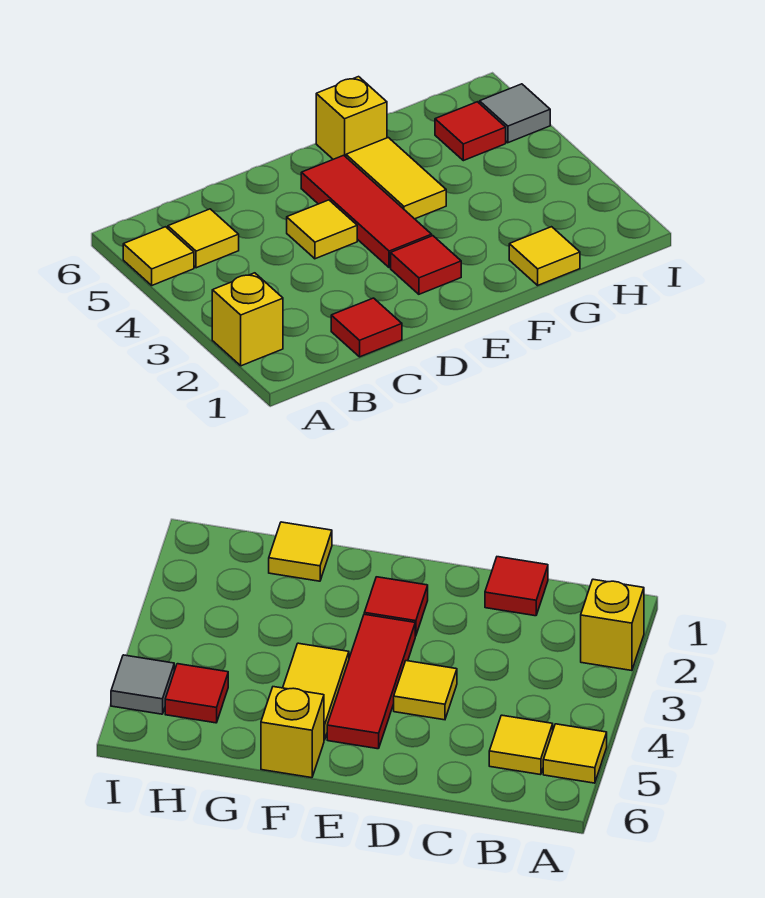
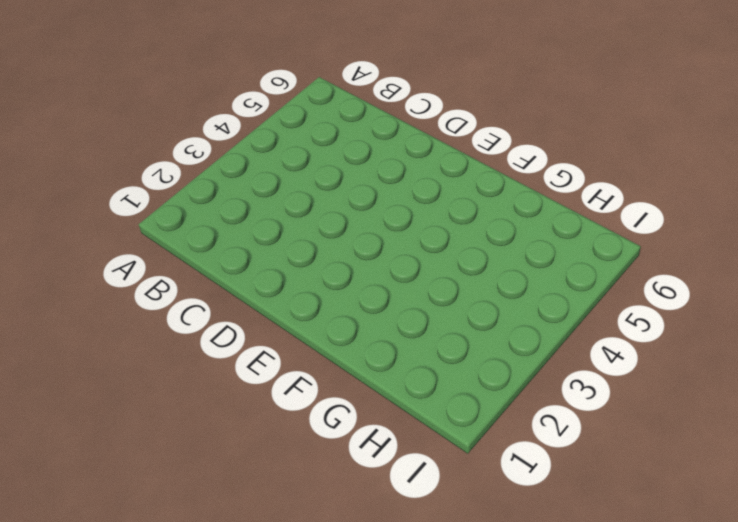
none -> yellow brick A2 level 1
none -> yellow tile A5 level 1
none -> yellow tile B5 level 1

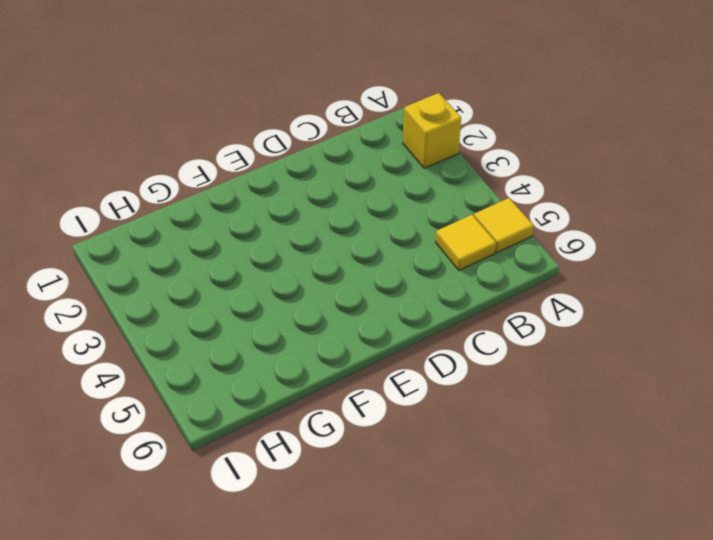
none -> red tile C1 level 1
none -> yellow tile D4 level 1
none -> red tile E2 level 1

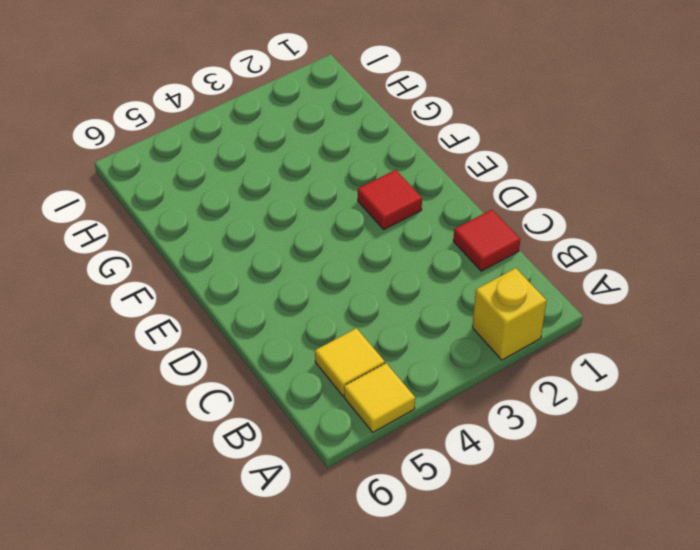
none -> yellow tile D4 level 1
none -> red tile E3:E5 level 1
none -> yellow tile F4:F5 level 1

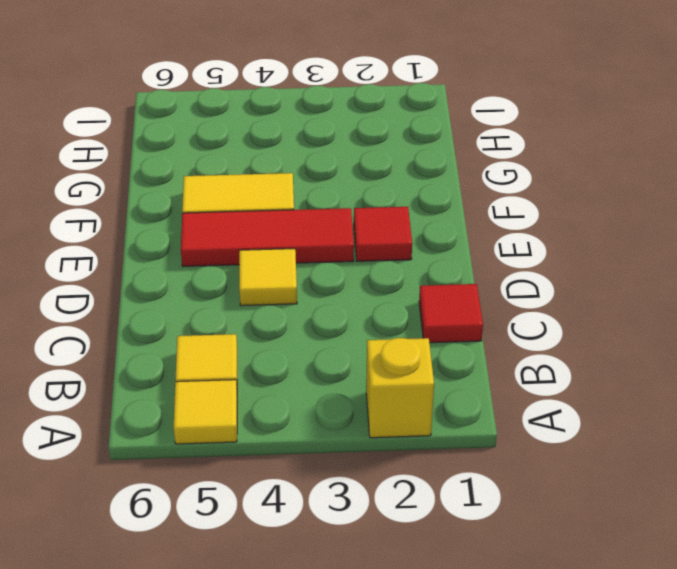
none -> yellow brick F6 level 1
none -> yellow tile G1 level 1
none -> red tile H5 level 1

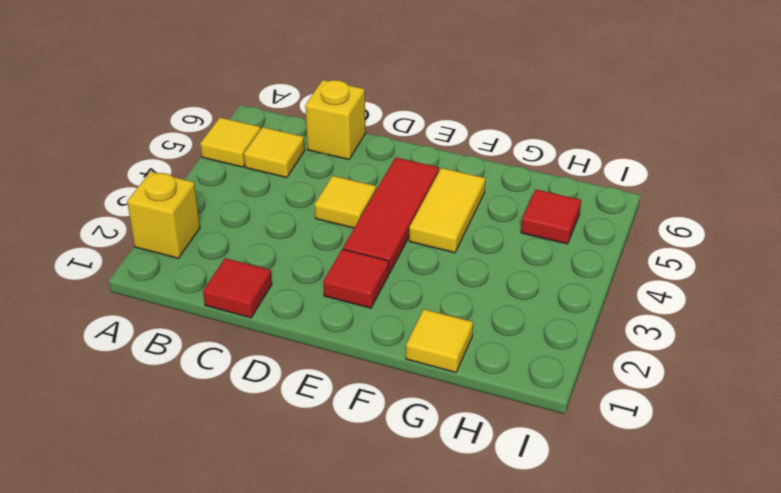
yellow brick C6 level 1 -> yellow brick F6 level 1
none -> grey tile I5 level 1

